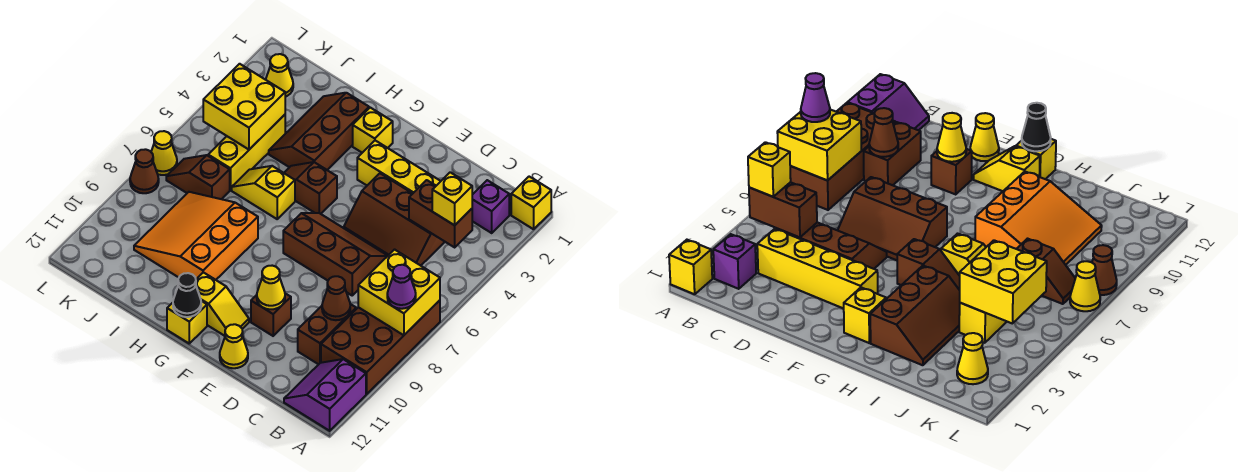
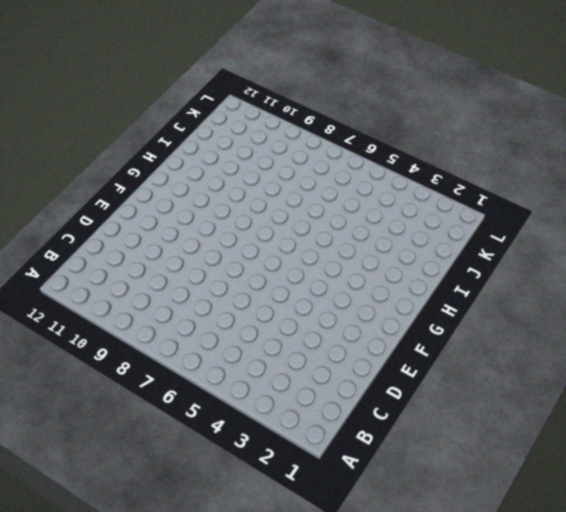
none -> yellow brick A1 level 1
none -> brown brick A7:B10 level 1
none -> purple slope A11:B12 level 1 top A
none -> purple brick B2 level 1

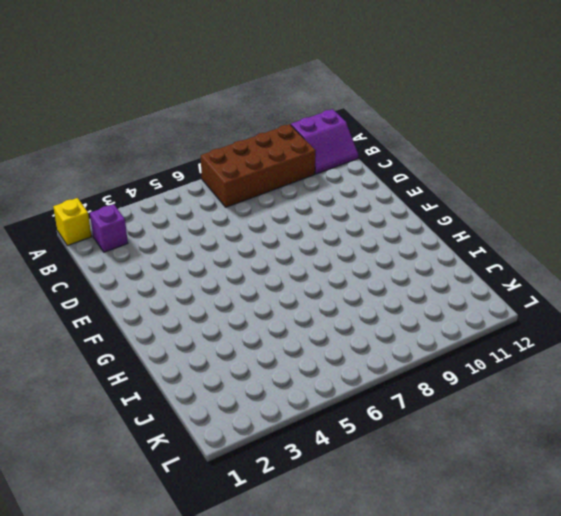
none -> yellow brick C3:F3 level 1
none -> brown slope C4:E5 level 1 top 4
none -> brown brick C9:C10 level 1
none -> brown slope D6:F7 level 1 top 7

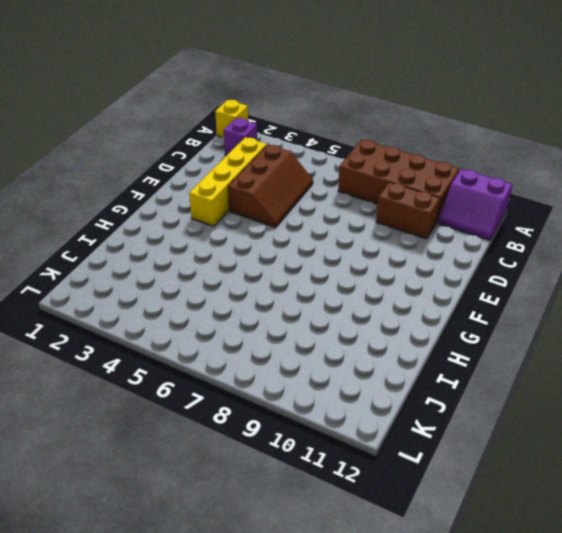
none -> brown slope D6:F7 level 1 top 7
none -> brown brick E10 level 1
none -> yellow cone E12 level 1
none -> yellow slope F11:G11 level 1 top G

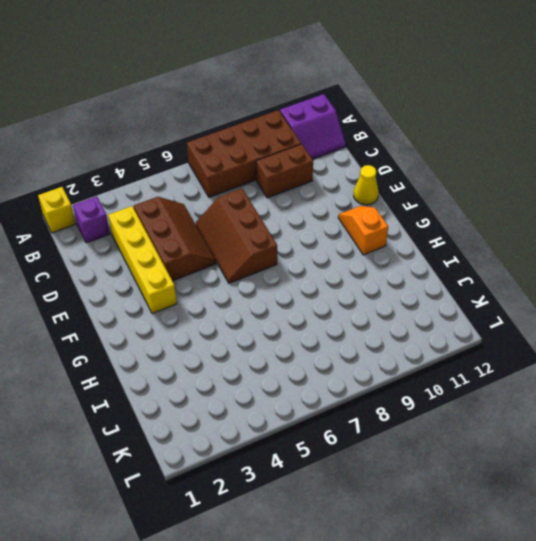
orange slope F11:G11 level 1 top G -> yellow slope F11:G11 level 1 top G
none -> brown brick E10 level 1
none -> yellow brick G2 level 1
none -> brown slope G5:H5 level 1 top G
none -> yellow brick G12 level 1

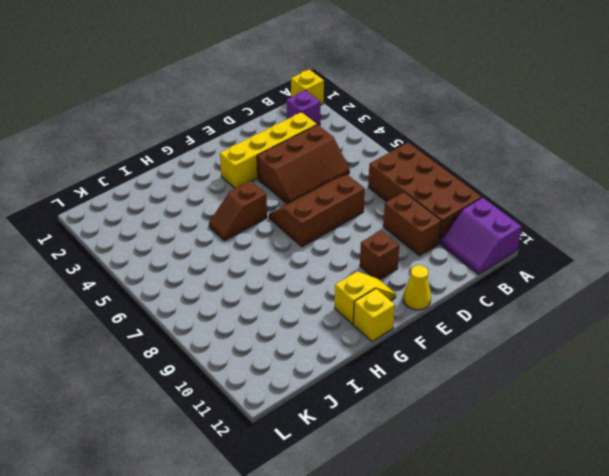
none -> yellow brick G2 level 1
none -> brown slope H2:I4 level 1 top H
none -> yellow slope H6:I6 level 1 top H
none -> orange slope H8:J10 level 1 top H

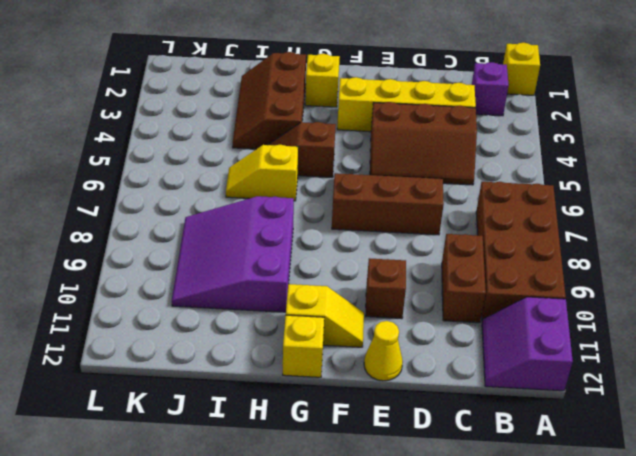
purple slope H8:J10 level 1 top H -> orange slope H8:J10 level 1 top H
none -> yellow brick J4:J6 level 1
none -> brown slope J7:K7 level 1 top J
none -> yellow cone K2 level 1
none -> yellow cone L7 level 1

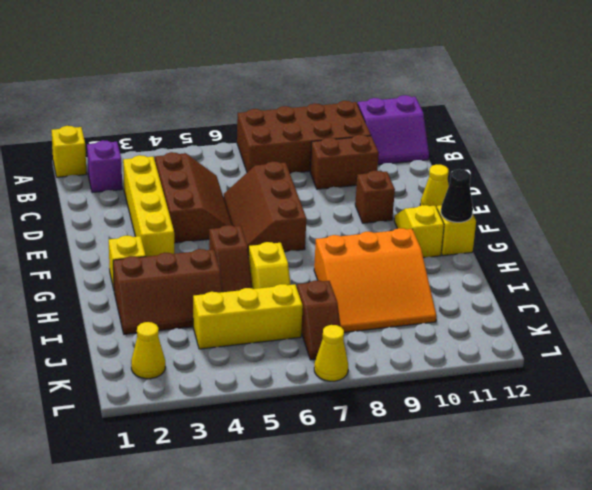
none -> brown cone L8 level 1
none -> yellow brick A7:B8 level 2
none -> brown brick B4:C4 level 2
none -> brown cone C9 level 2

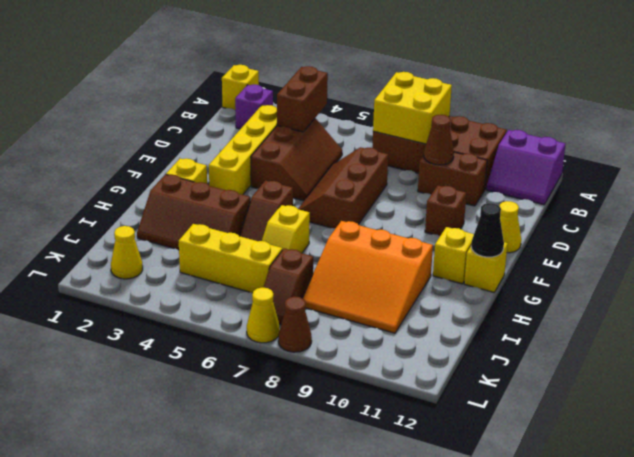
none -> yellow cone E10 level 2
none -> yellow brick J4:K5 level 2
none -> purple cone A8 level 3
none -> yellow brick B4 level 3

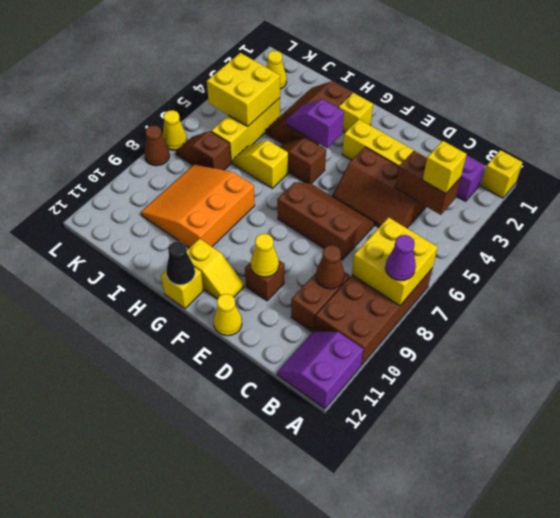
purple slope G4:H4 level 2 top G -> none

